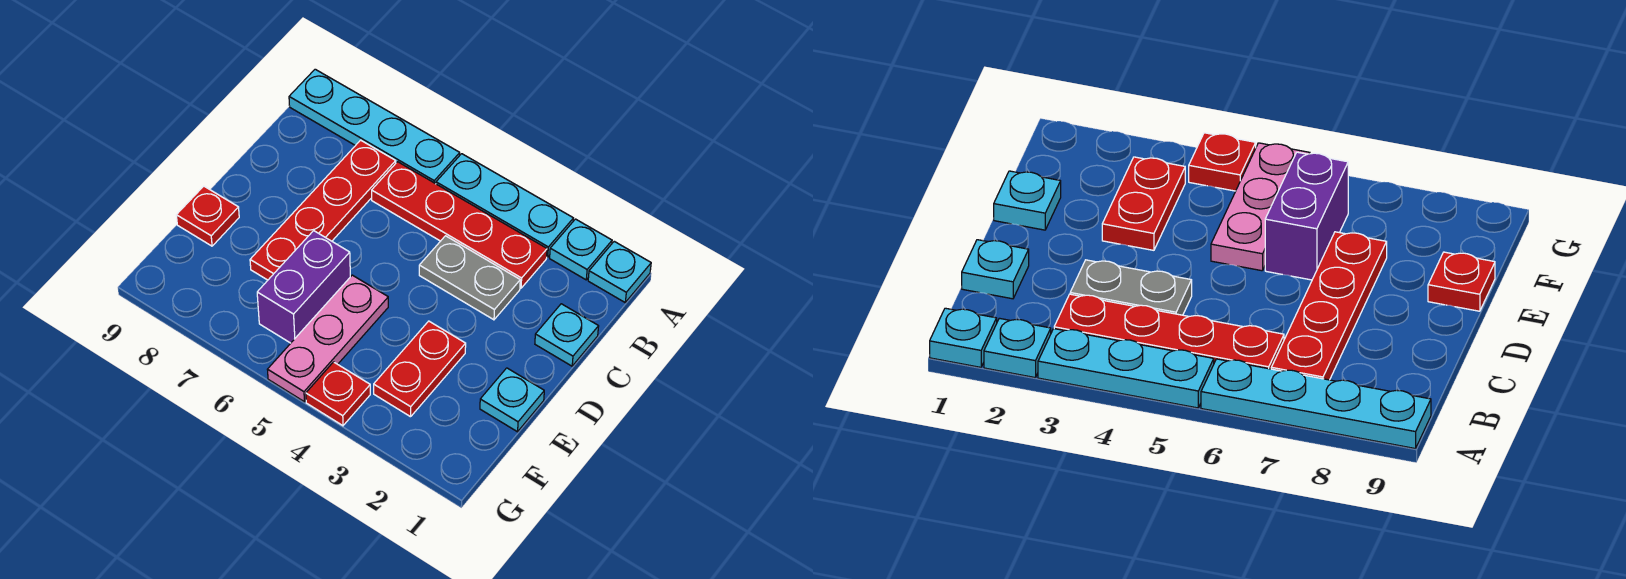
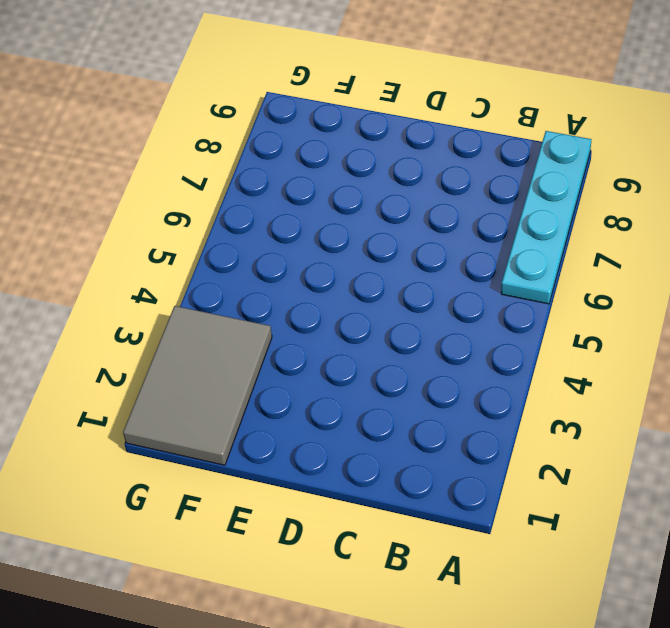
grey tile F1:G3 level 1 -> red plate E3:F3 level 1
none -> cyan plate A1 level 1
none -> cyan plate A2 level 1
none -> cyan plate A3:A5 level 1

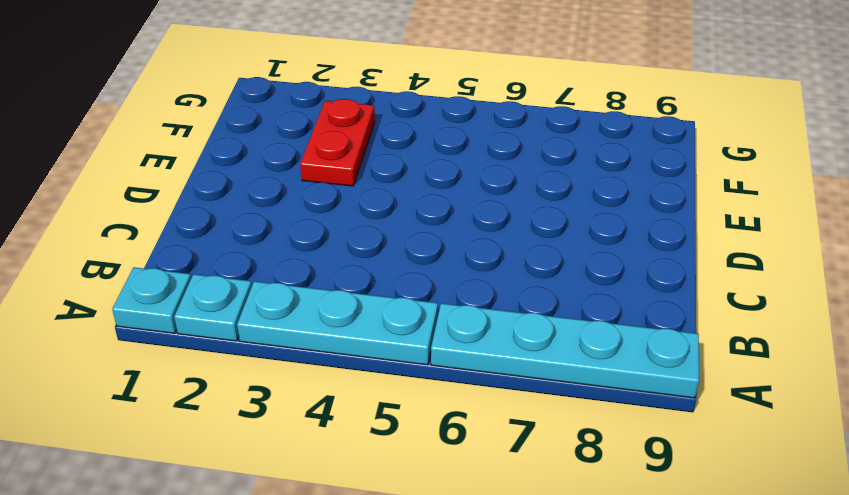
none -> red plate B3:B6 level 1
none -> red plate B7:E7 level 1
none -> cyan plate C1 level 1

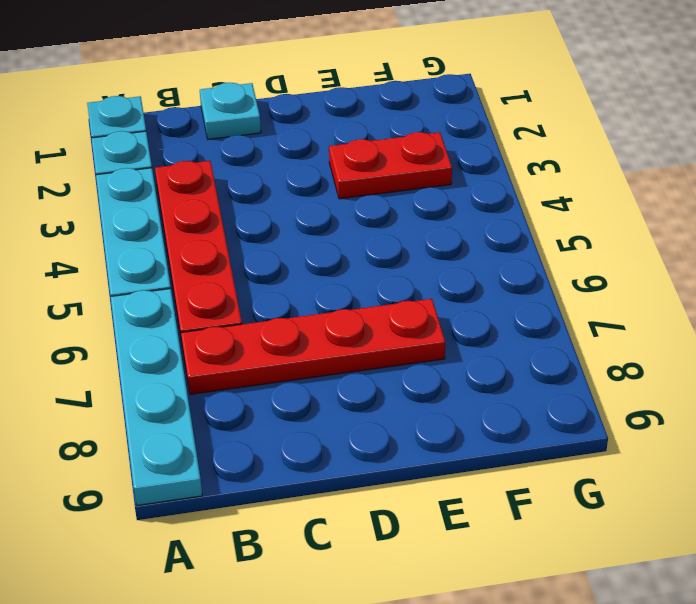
none -> grey plate C3:C4 level 1
none -> cyan plate E1 level 1
none -> pink plate E5:G5 level 1

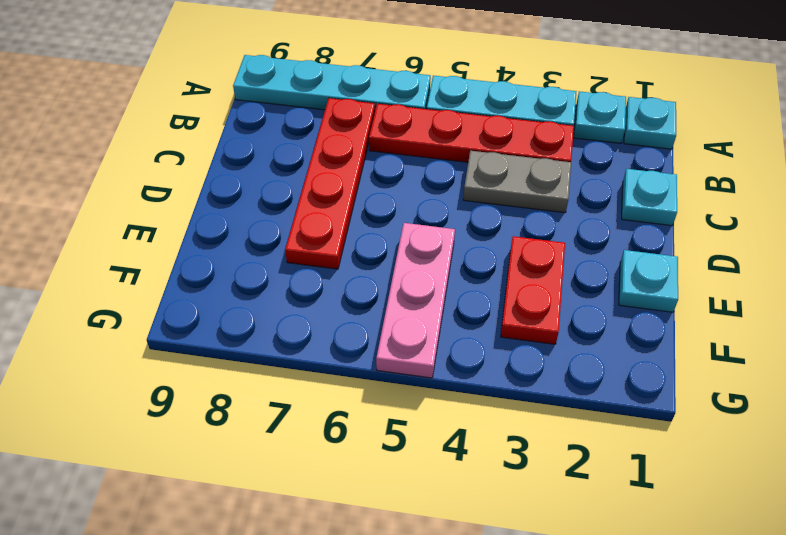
none -> purple brick E6:F6 level 1
none -> red plate E9 level 1
none -> red plate G4 level 1

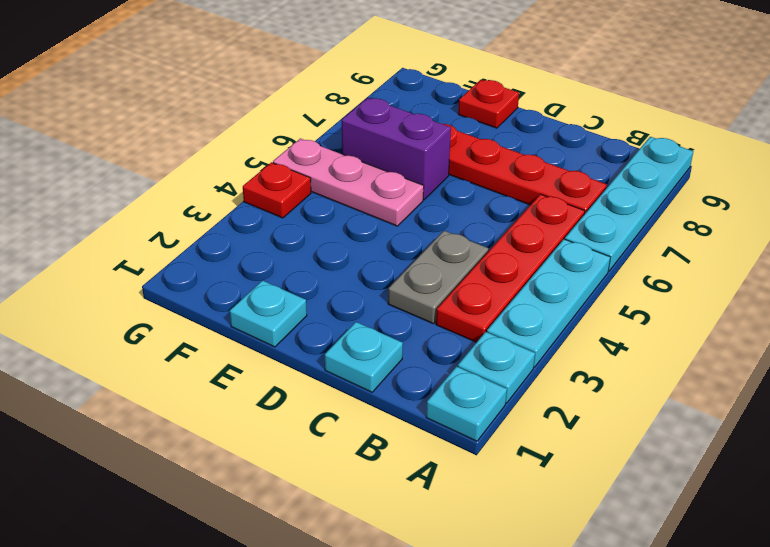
none -> red plate E3:F3 level 1

